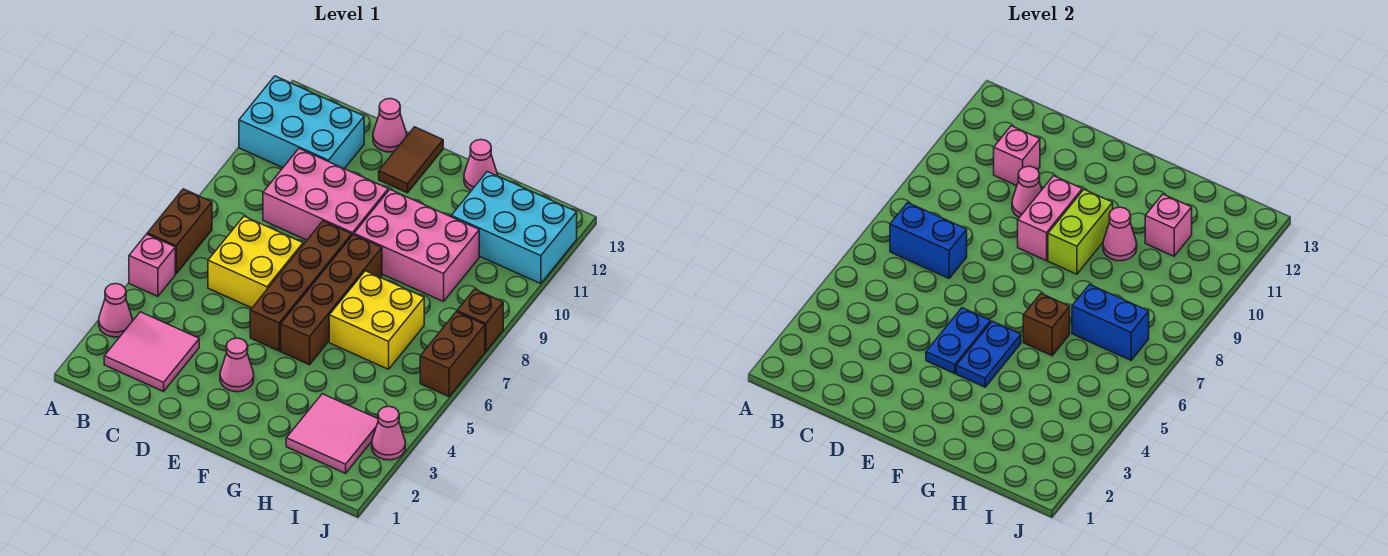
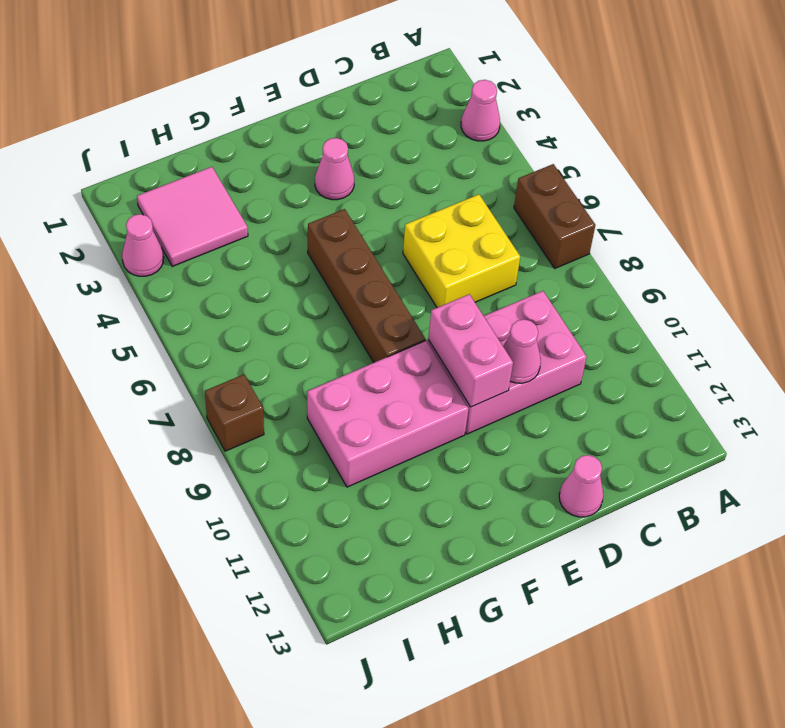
none -> pink brick A5 level 1
none -> cyan brick A11:C12 level 1
none -> pink tile B2:C3 level 1
none -> brown brick E5:E8 level 1

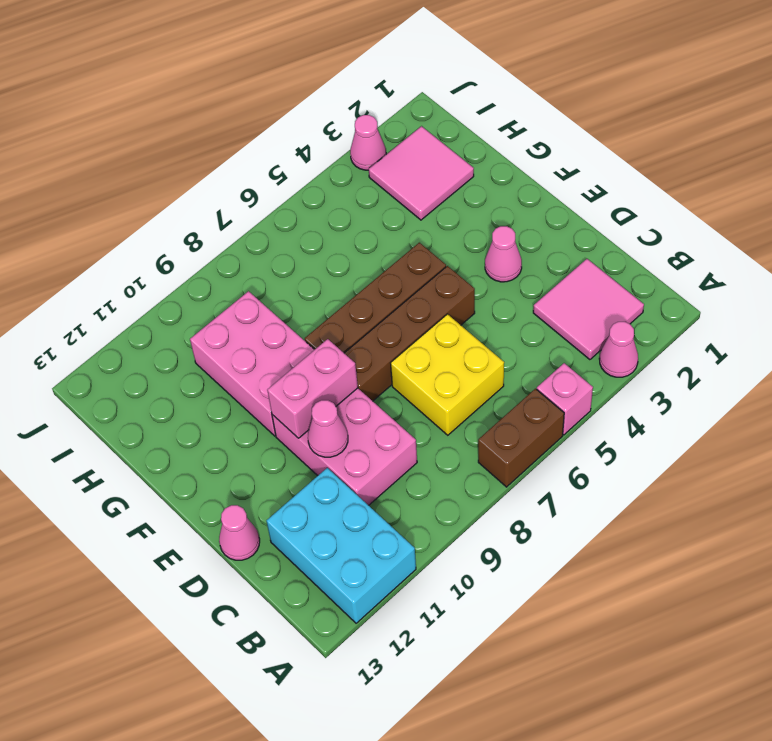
none -> brown tile E12:E13 level 1
none -> yellow brick G6:H7 level 1
none -> pink cone G13 level 1
none -> cyan brick H11:J12 level 1

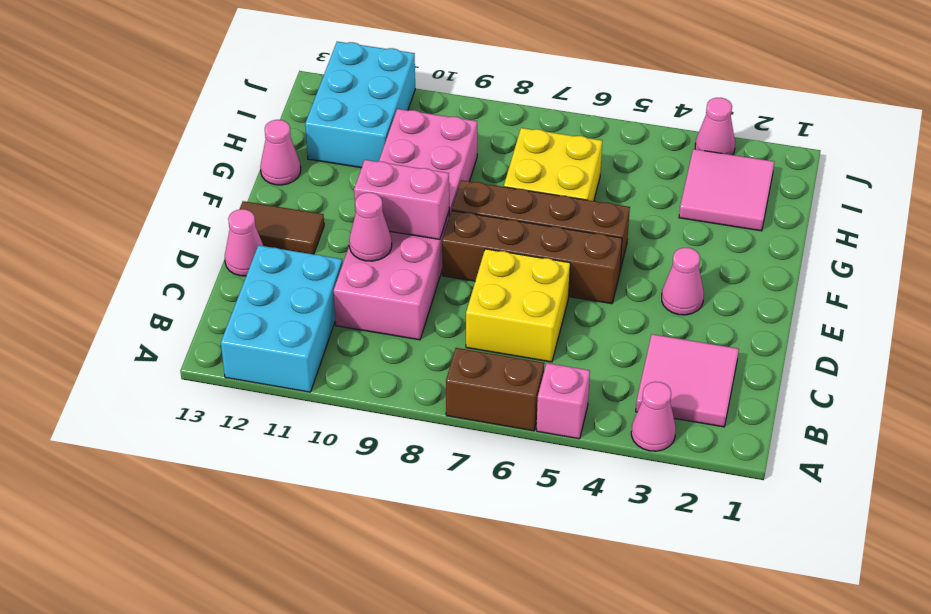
none -> brown brick J6:J7 level 1
none -> brown brick J8 level 1
none -> blue brick B7:C7 level 2
none -> pink brick C11 level 2

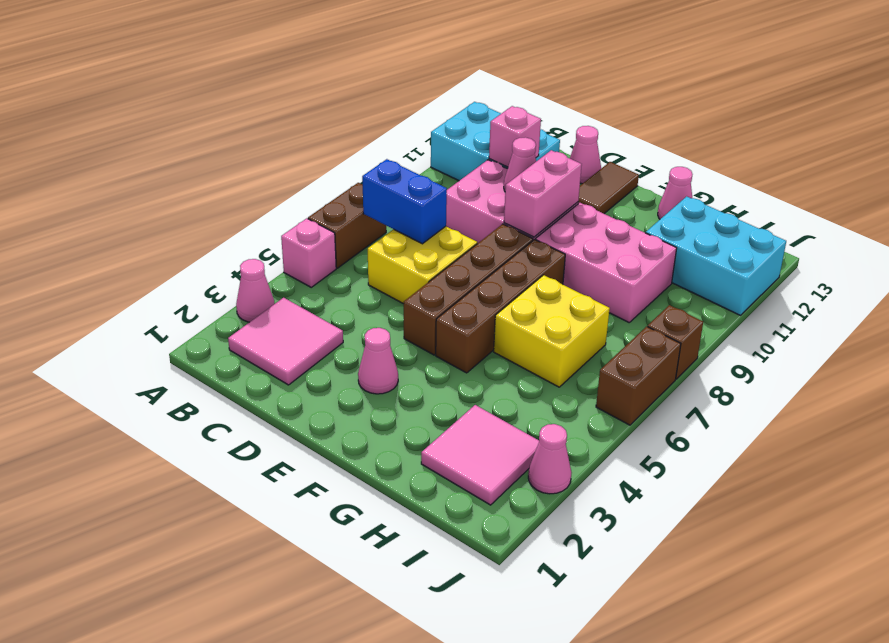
none -> blue plate E4:E5 level 2
none -> blue plate F4:F5 level 2
none -> lime brick F9:F10 level 2
none -> brown brick G6 level 2

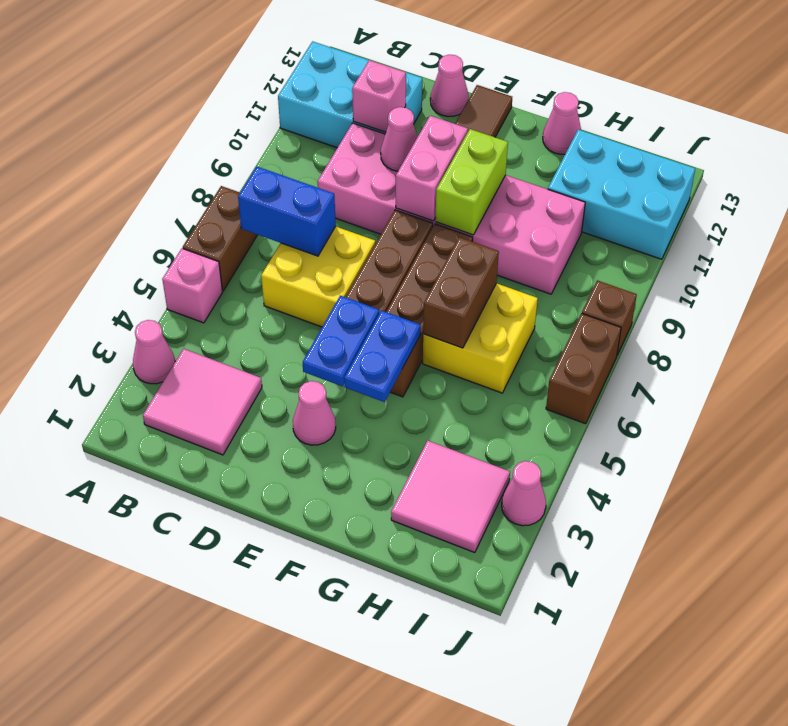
brown brick G6:G7 level 2 -> brown brick G6 level 2
none -> pink cone G10 level 2
none -> blue brick H7:I7 level 2
none -> pink brick H11 level 2

